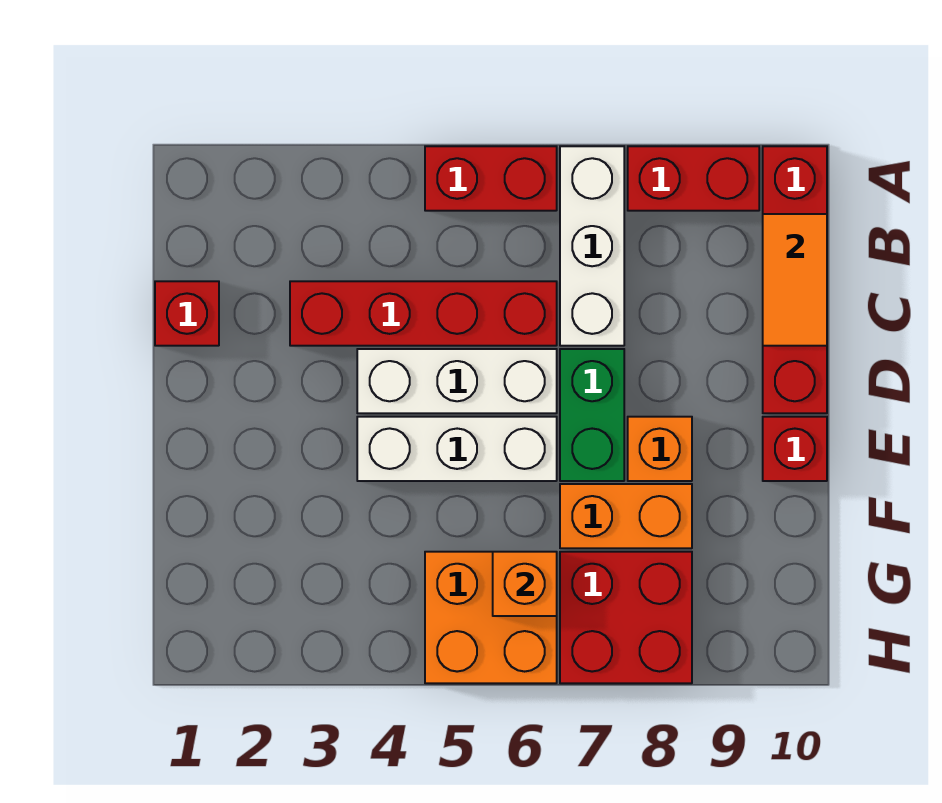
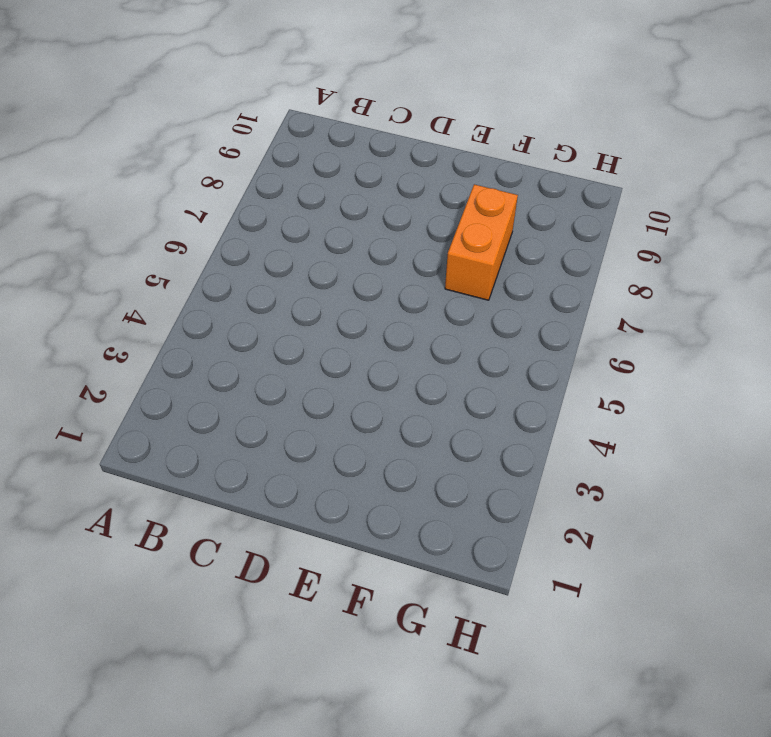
none -> red brick A5:A6 level 1
none -> white brick A7:C7 level 1
none -> red brick A8:A9 level 1

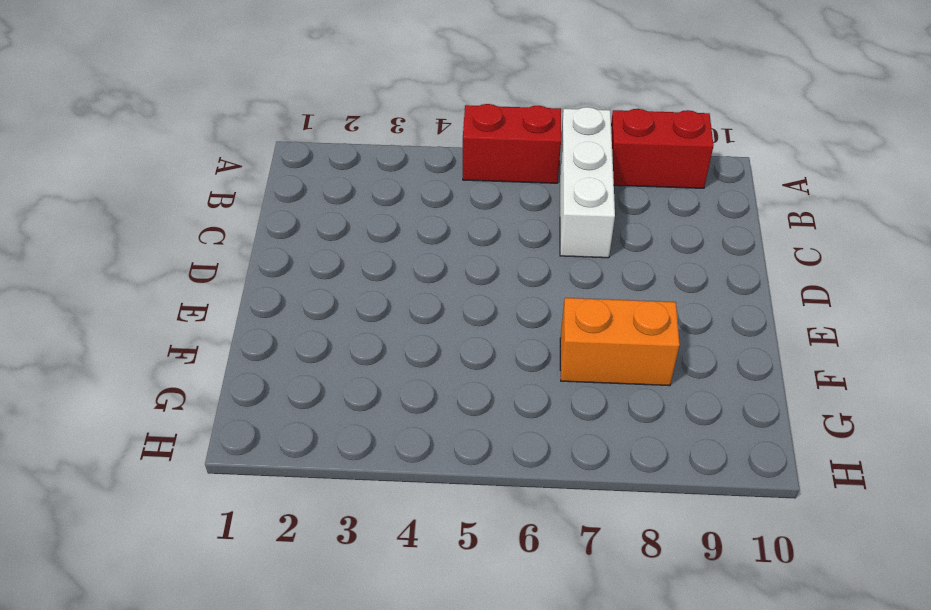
none -> red brick A10:D10 level 1
none -> red brick C1 level 1
none -> red brick C3:C6 level 1

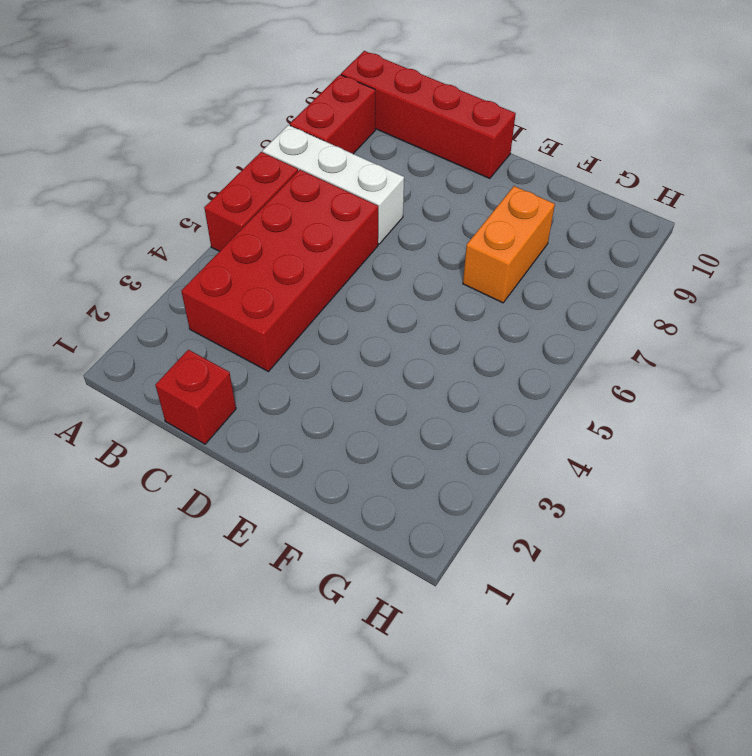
red brick B3:C6 level 1 -> red brick C3:C6 level 1
none -> white brick D4:D6 level 1
none -> green brick D7:E7 level 1
none -> white brick E4:E6 level 1

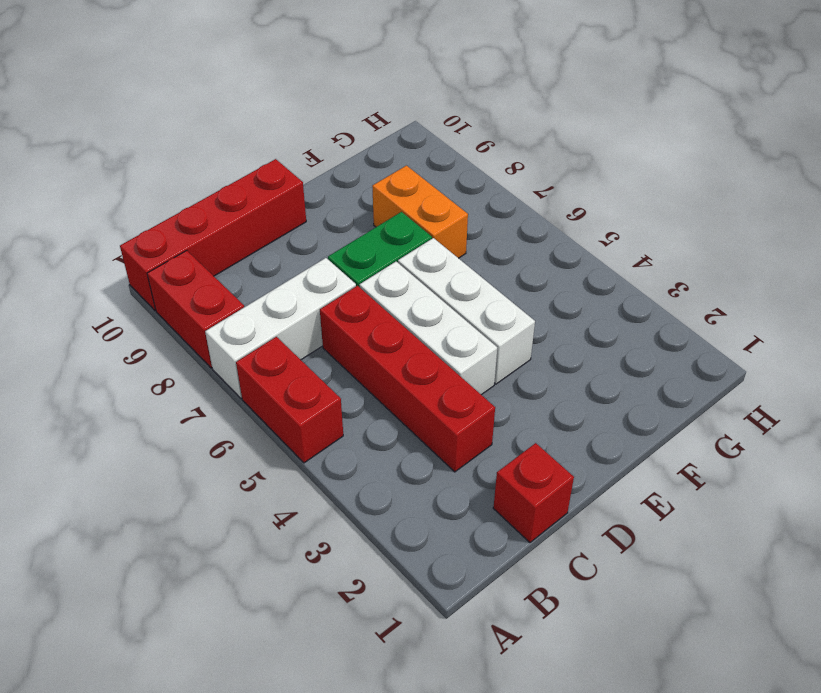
none -> orange brick E8 level 1
none -> red brick E10 level 1
none -> orange brick G5:H6 level 1

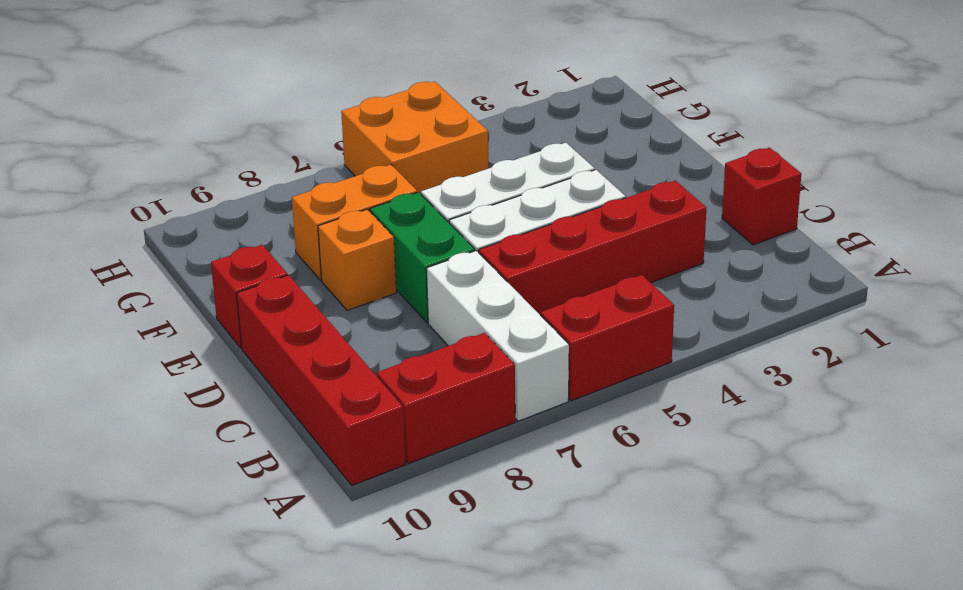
none -> red brick G7:H8 level 1
none -> orange tile B10:C10 level 2
none -> orange brick G6 level 2

